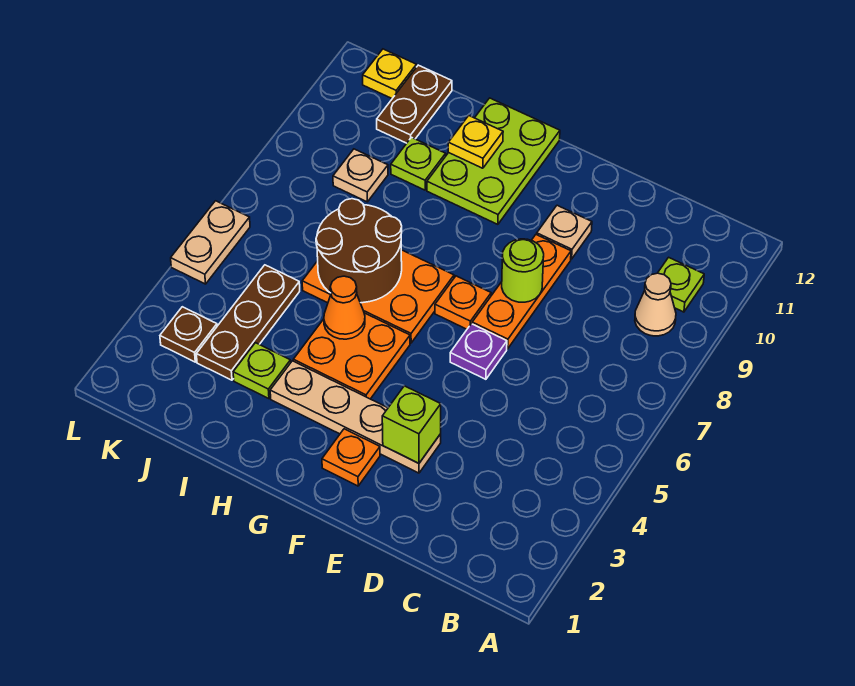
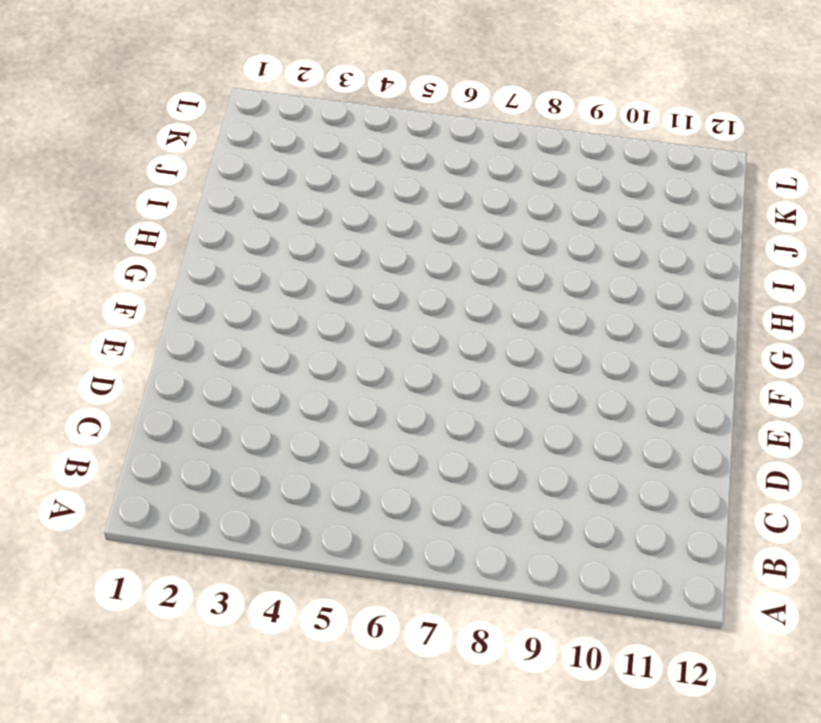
none -> tan cone B9 level 1
none -> lime plate B10 level 1
none -> tan plate E3:H3 level 1

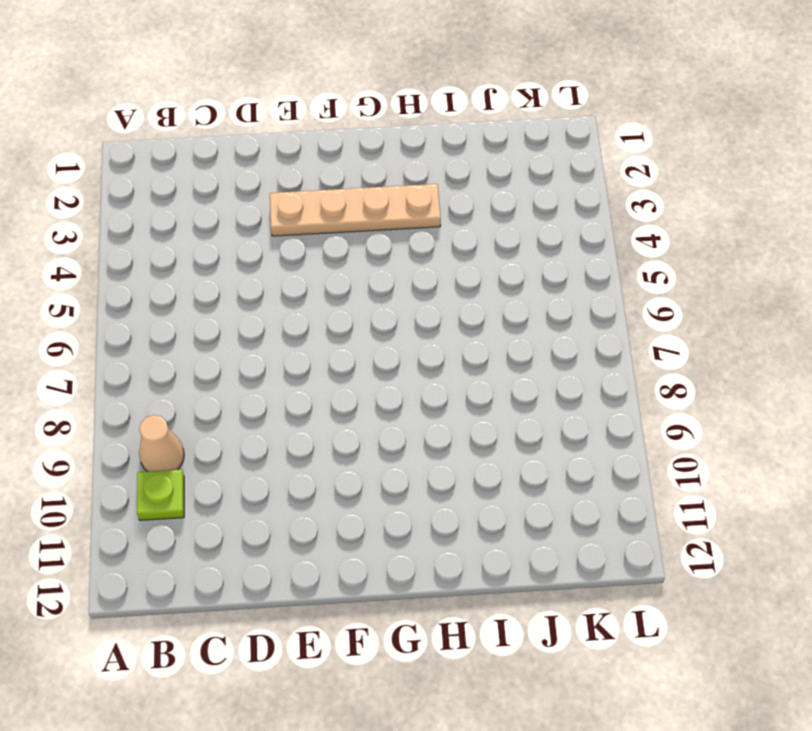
none -> purple plate E6 level 1
none -> orange plate E7:E9 level 1
none -> tan plate E10 level 1

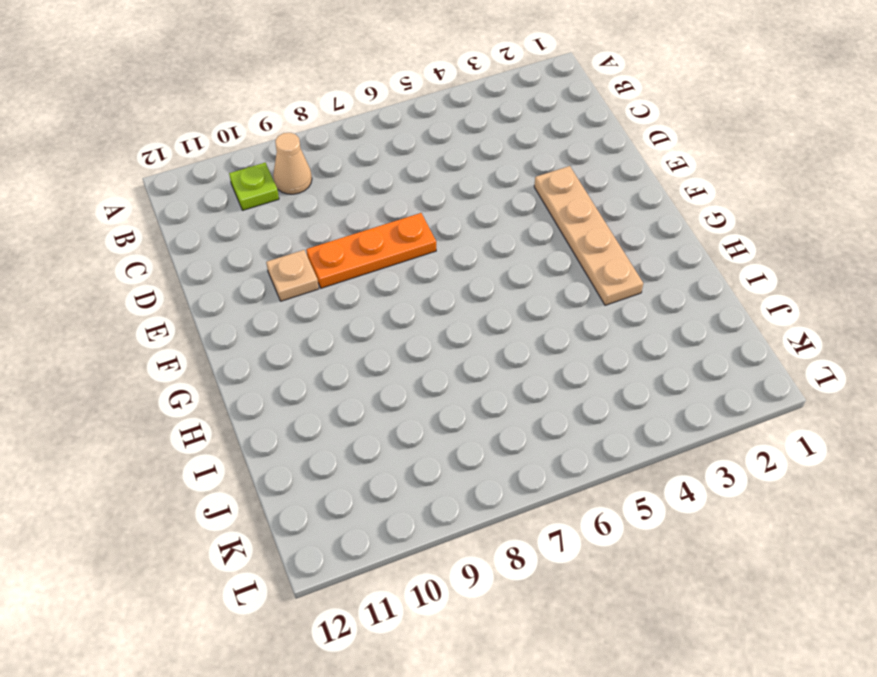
none -> purple plate E6 level 1
none -> orange plate F2 level 1
none -> orange plate F7 level 1

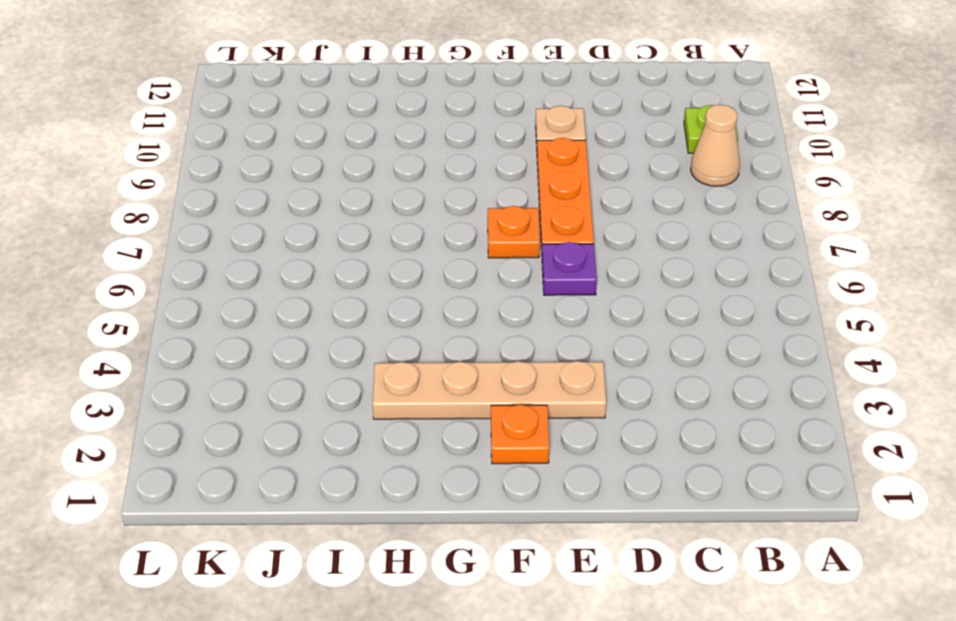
none -> orange plate G4:H5 level 1
none -> orange plate G6:I7 level 1
none -> lime plate G10:H12 level 1

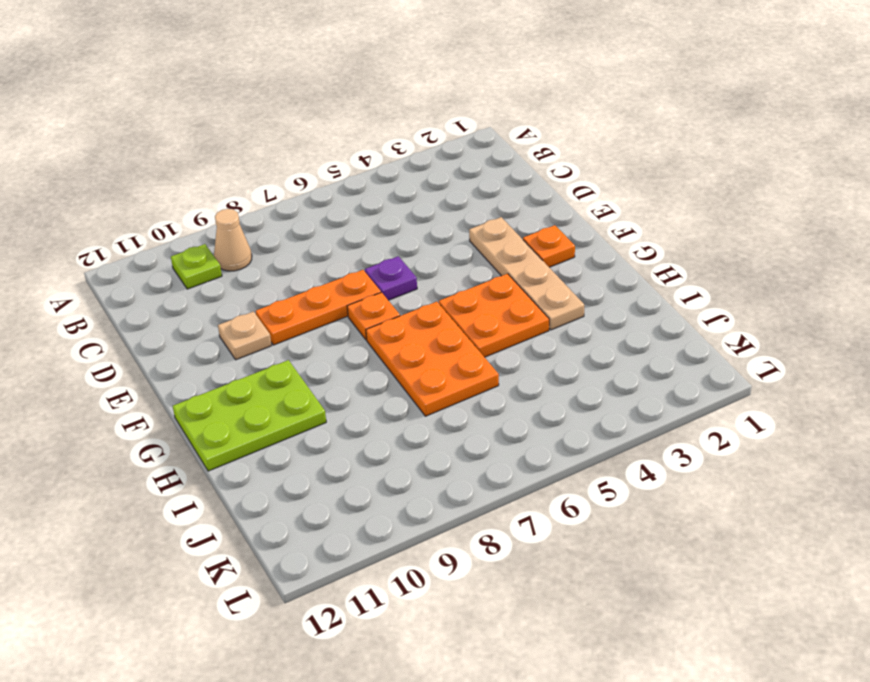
none -> lime plate I3 level 1
none -> lime plate I10 level 1
none -> brown plate J3:J5 level 1

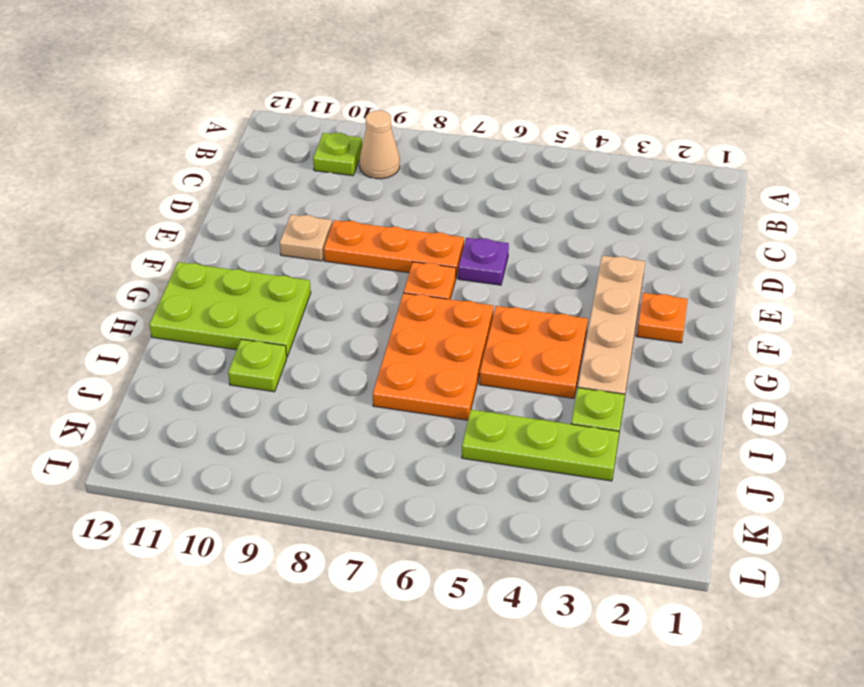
lime plate J3:J5 level 1 -> brown plate J3:J5 level 1
none -> tan plate J9 level 1
none -> brown plate J11:J12 level 1
none -> brown plate K3 level 1

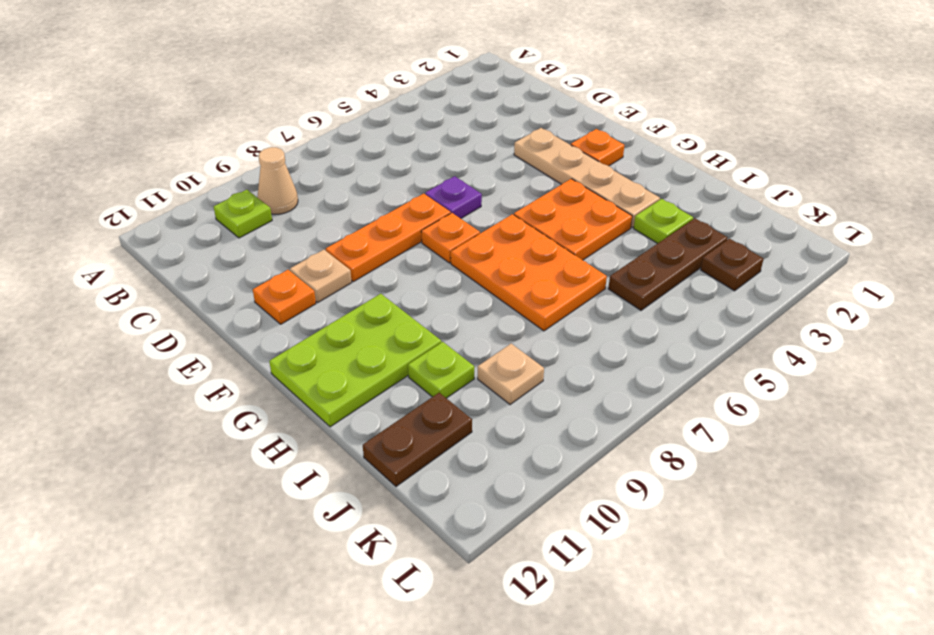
orange plate E11 level 1 -> none
none -> yellow plate K12 level 1
none -> tan plate L5:L6 level 1
none -> lime brick E3 level 2

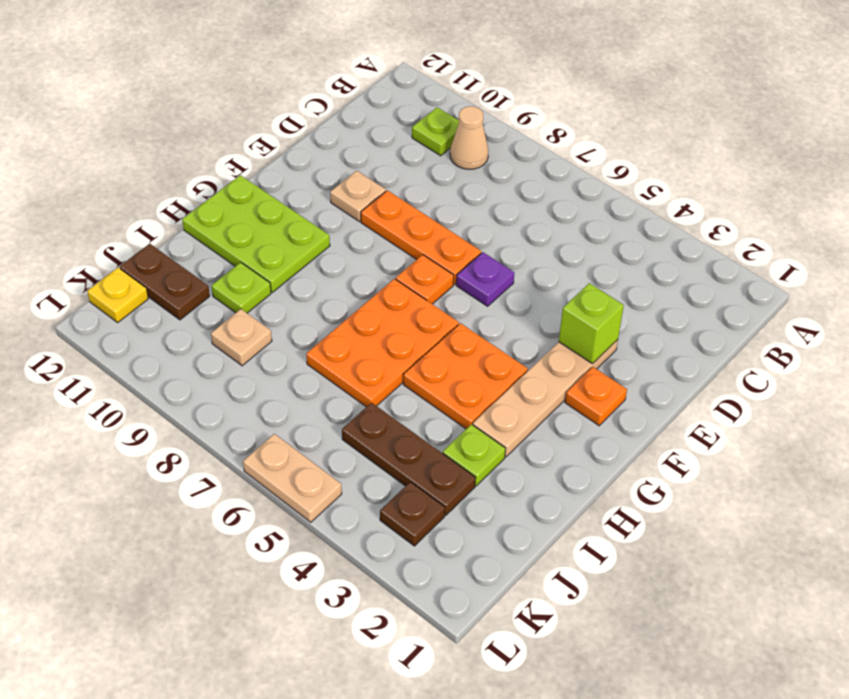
none -> lime round brick E8 level 2
none -> orange cone H5 level 2
none -> brown round brick H6:I7 level 2

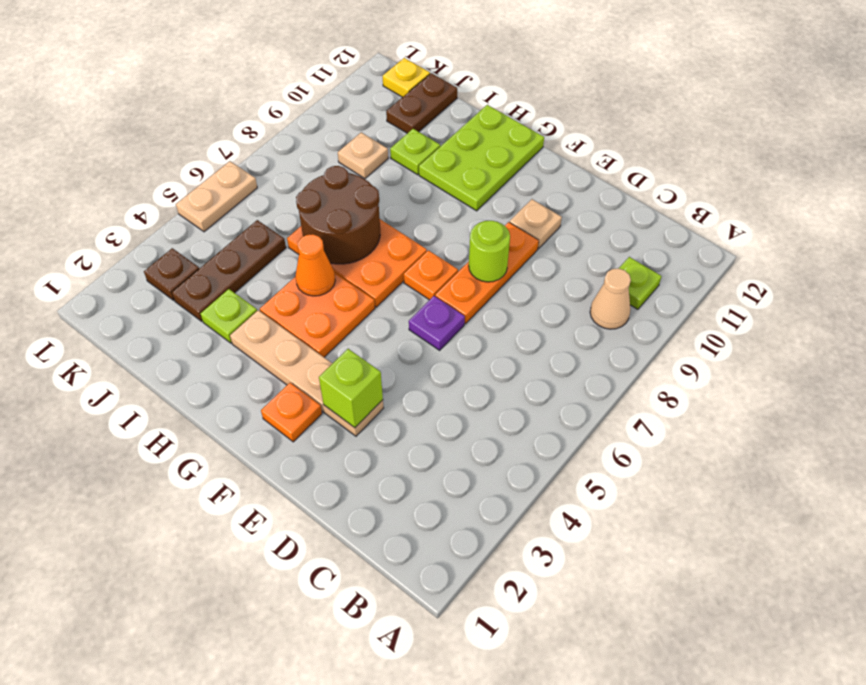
none -> yellow plate H11 level 2

